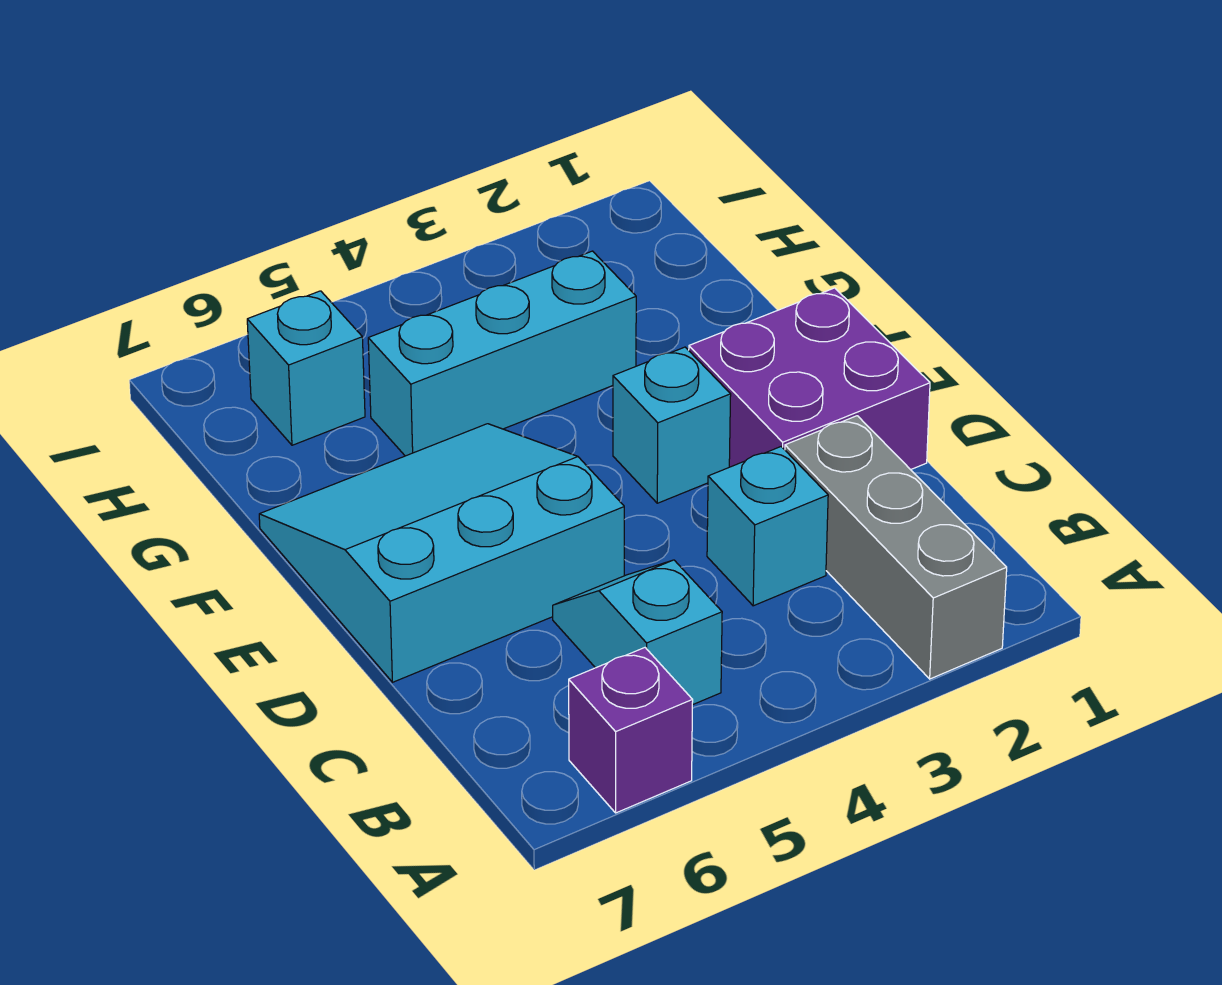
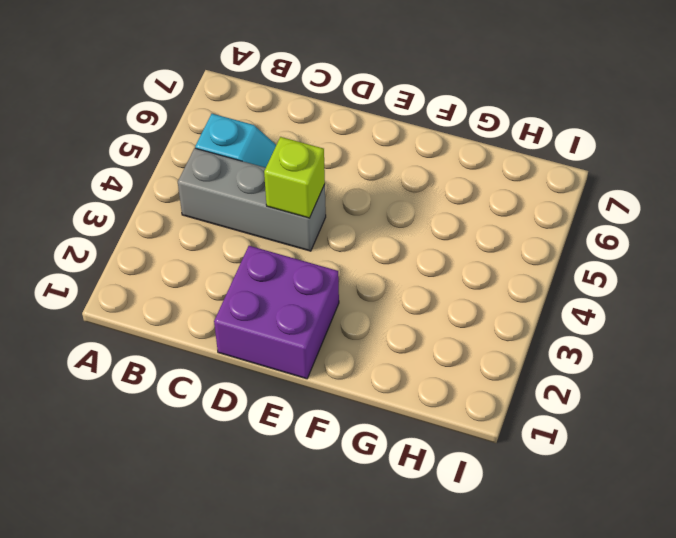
grey brick B4:D4 level 1 -> grey brick A2:C2 level 1
lime brick D4 level 2 -> none
none -> purple brick A6 level 1
none -> cyan brick C3 level 1

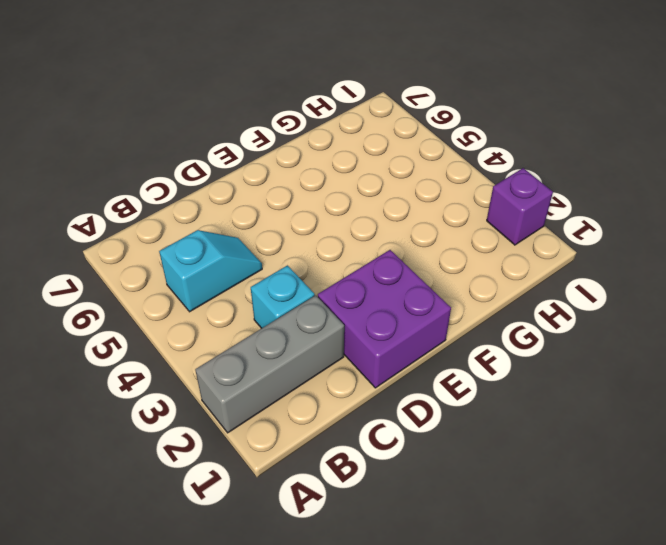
purple brick I2 level 1 -> purple brick A6 level 1
none -> cyan slope D5:F7 level 1 top D
none -> cyan brick E3 level 1

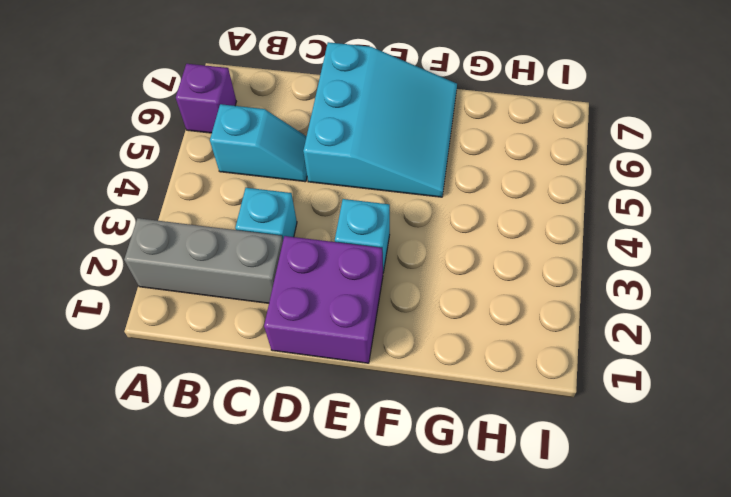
none -> cyan brick G3:G5 level 1
none -> cyan brick H6 level 1

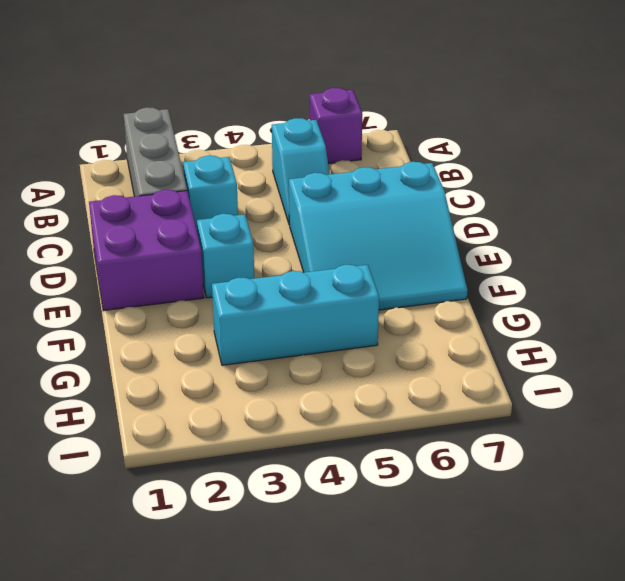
none -> cyan brick H6 level 1

